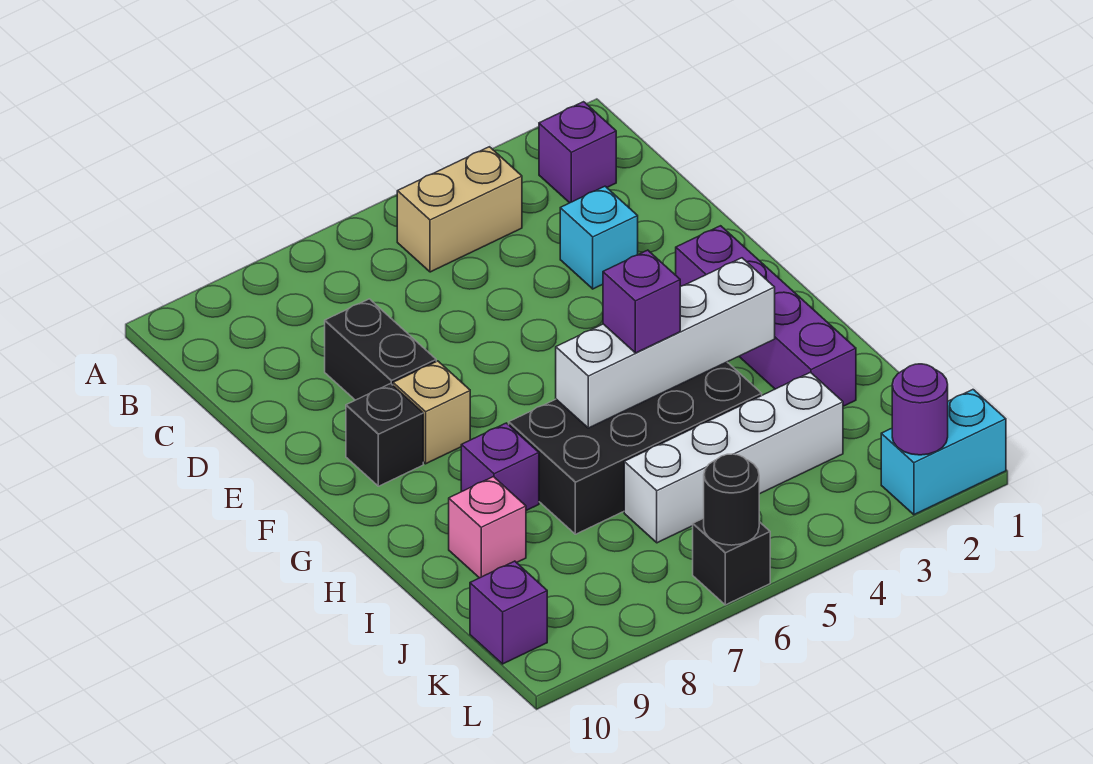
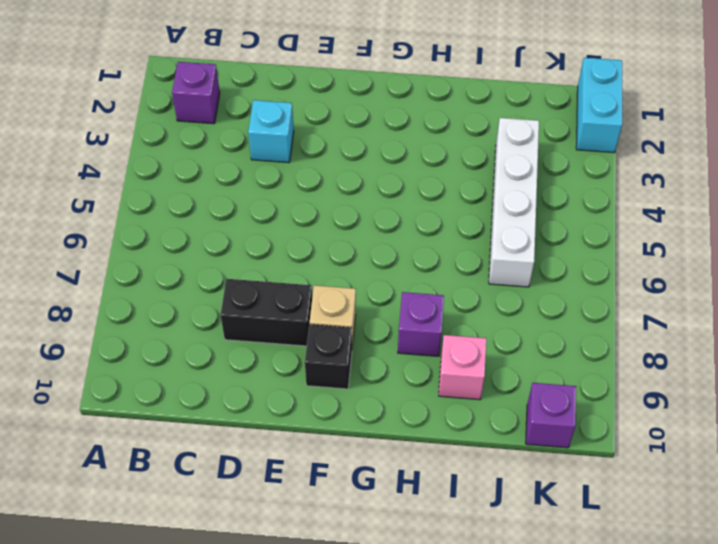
none -> tan brick B4:B5 level 1
none -> purple brick F2:I2 level 1
none -> black brick H4:I7 level 1

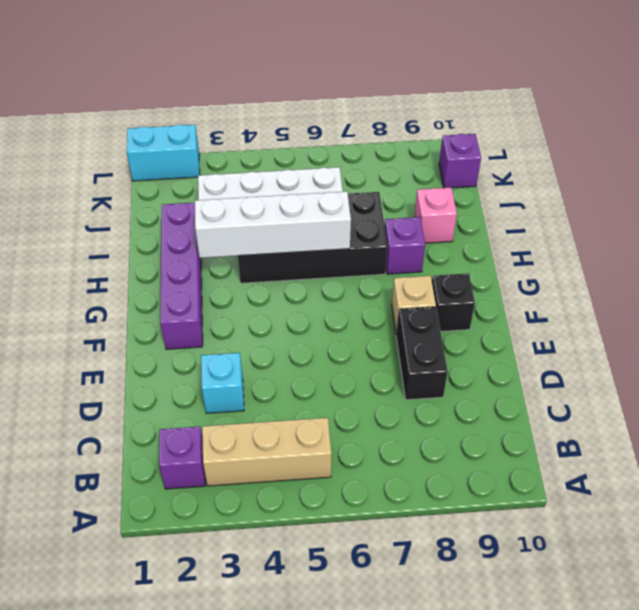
tan brick B3:B5 level 1 -> tan brick B4:B5 level 1
none -> black brick L6 level 1
none -> purple round brick L2 level 2
none -> black round brick L6 level 2

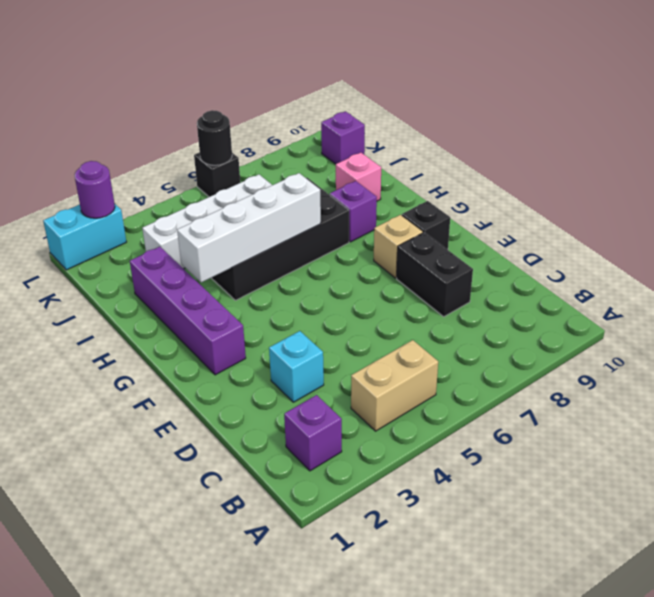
none -> purple brick H5 level 3

